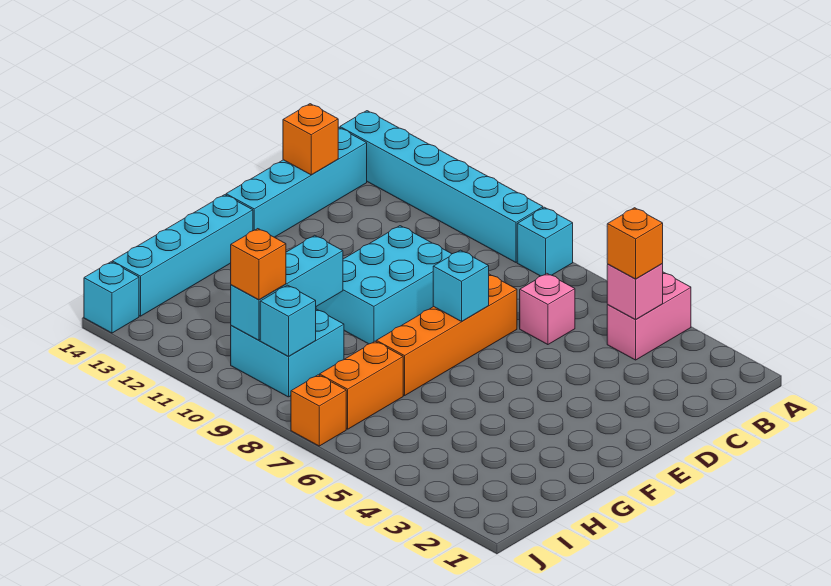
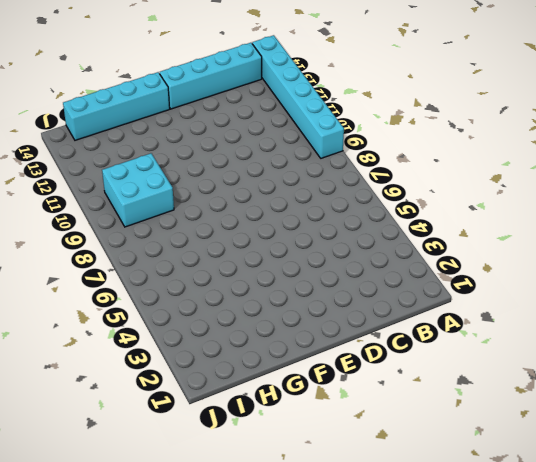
none -> pink brick A4:B4 level 1
none -> cyan brick A8 level 1
none -> pink brick C6 level 1

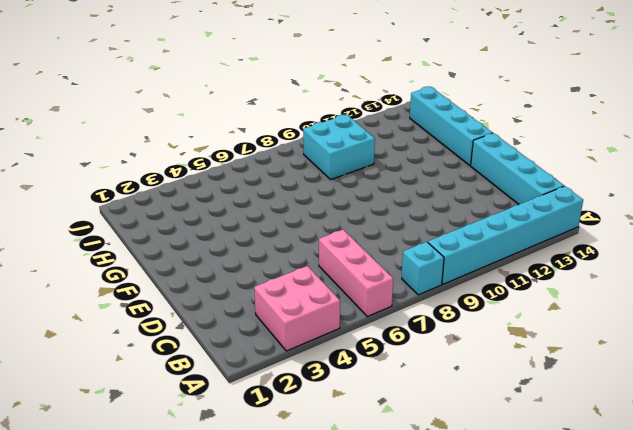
pink brick A3:B4 level 1 -> pink brick A4:B4 level 1
pink brick A6:C6 level 1 -> pink brick C6 level 1
none -> orange brick D7:G7 level 1
none -> cyan brick D9:F10 level 1
none -> orange brick H7:I7 level 1

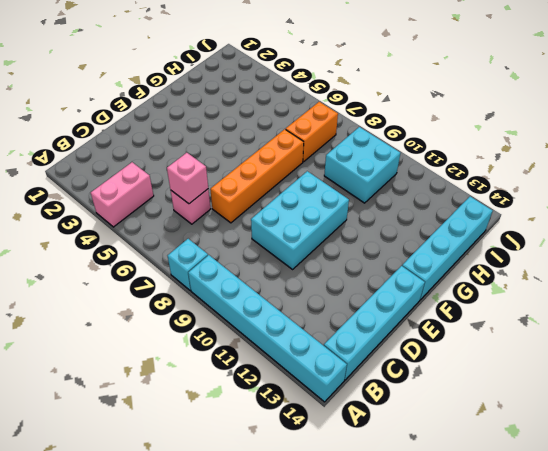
pink brick C6 level 2 -> pink brick B4 level 2
none -> orange brick J7 level 1
none -> cyan brick J14 level 1
none -> orange brick C14 level 2

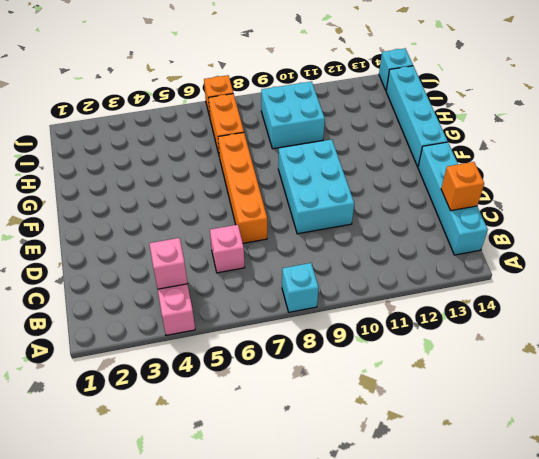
none -> cyan brick A9:A14 level 1
none -> cyan brick E7 level 2
none -> cyan brick G10:I10 level 2

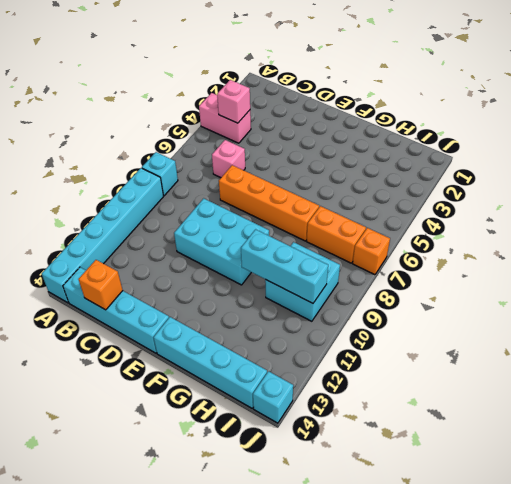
none -> cyan brick E7 level 2
none -> cyan brick I9 level 2
none -> orange brick B4 level 3

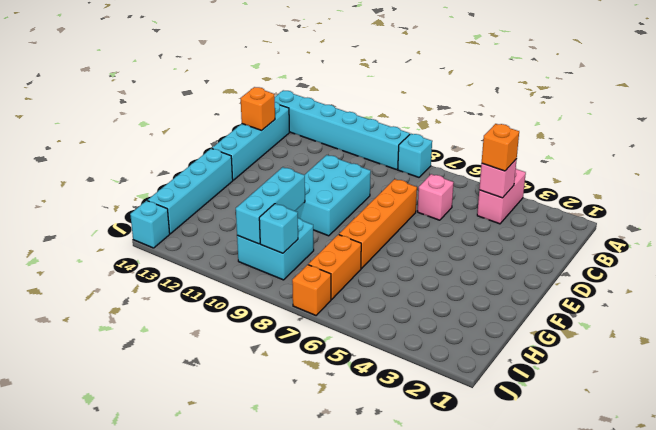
none -> cyan brick E7 level 2
none -> orange brick I10 level 3

